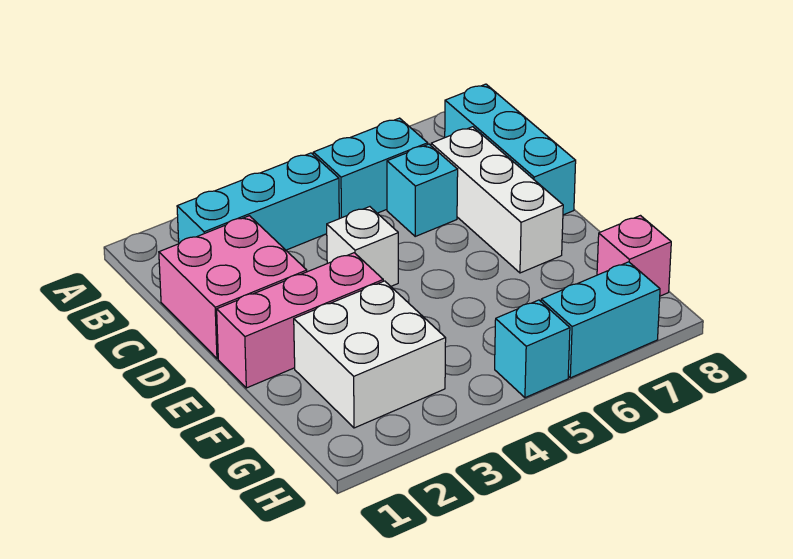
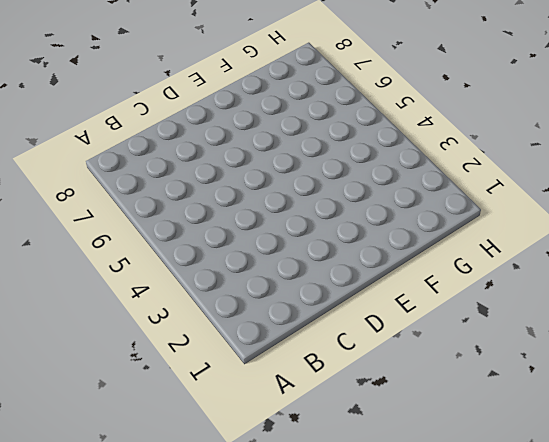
none -> cyan brick B2:B4 level 1
none -> cyan brick B5:B6 level 1
none -> cyan brick B8:D8 level 1

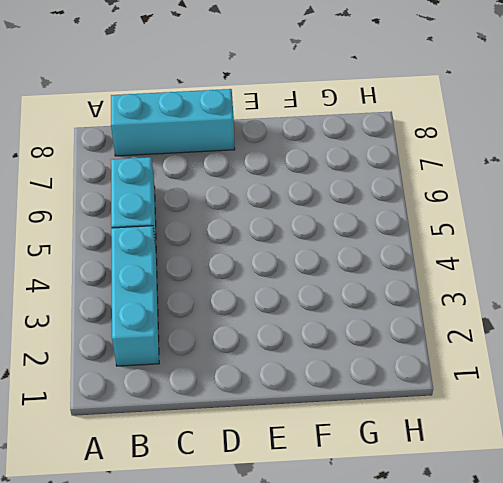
none -> pink brick C1:D2 level 1
none -> cyan brick C6 level 1
none -> white brick C7:E7 level 1

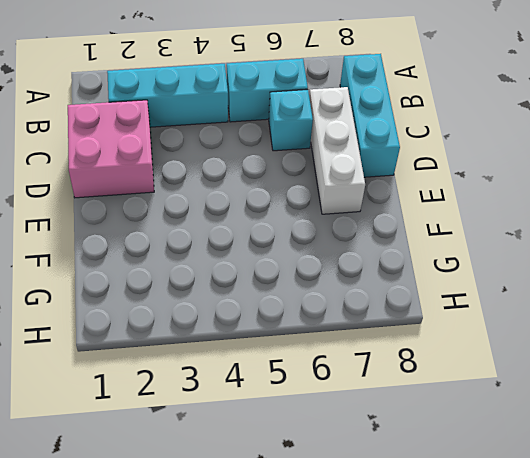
none -> white brick D4 level 1
none -> pink brick E1:E3 level 1
none -> white brick F2:G3 level 1

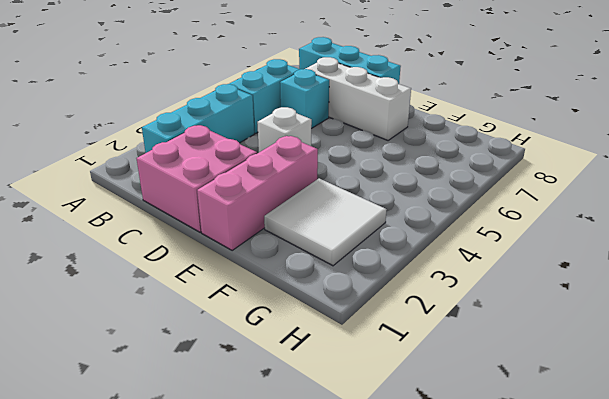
white tile F2:G3 level 1 -> white brick F2:G3 level 1
none -> pink brick G8 level 1
none -> cyan brick H5 level 1
none -> cyan brick H6:H7 level 1

